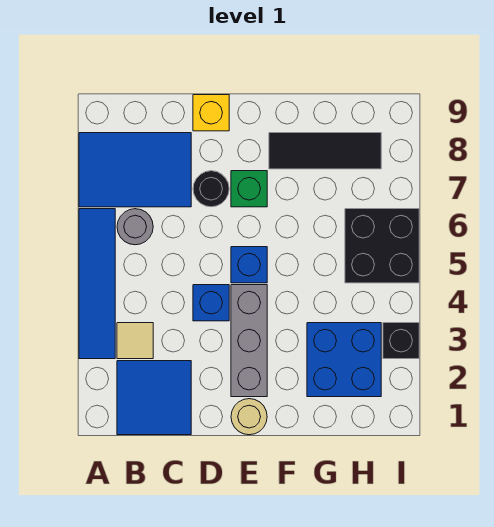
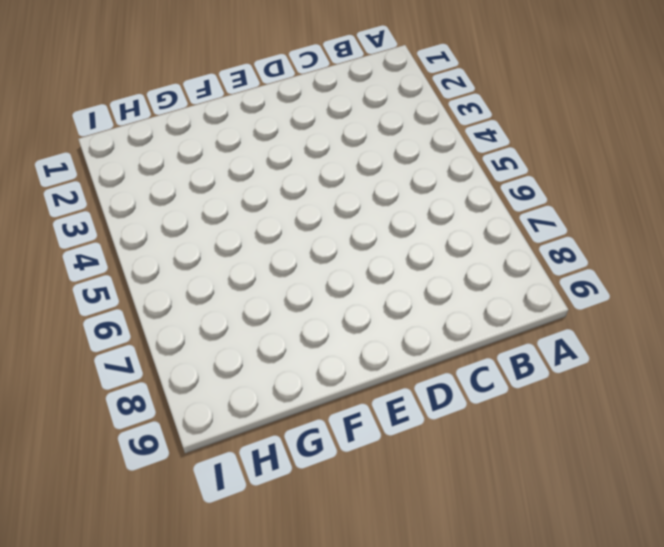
none -> blue tile A3:A6 level 1
none -> blue tile A7:C8 level 1
none -> blue tile B1:C2 level 1

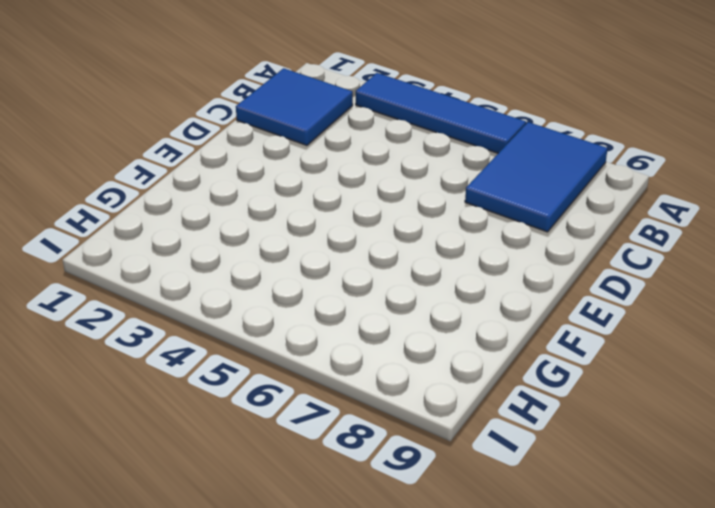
none -> tan tile B3 level 1
none -> grey round brick B6 level 1
none -> blue brick D4 level 1

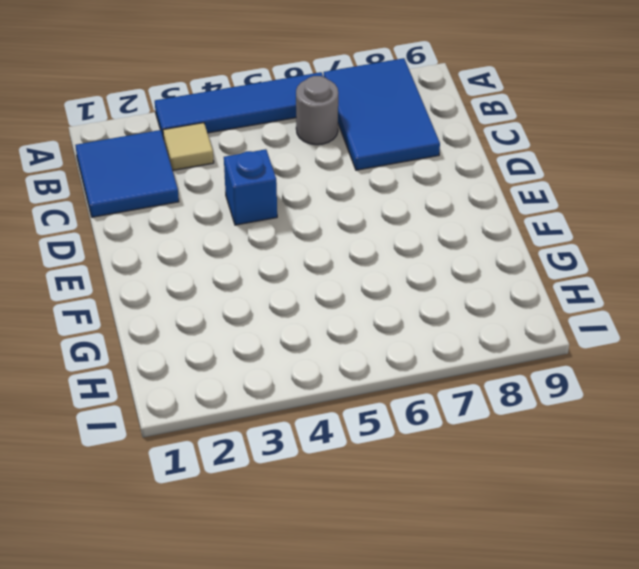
none -> black round brick D7 level 1
none -> yellow brick D9 level 1
none -> tan round brick E1 level 1

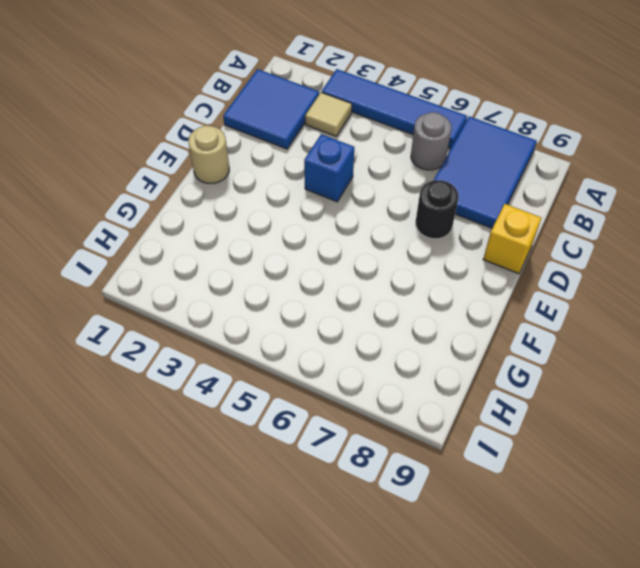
none -> grey brick E2:E4 level 1
none -> blue brick E5 level 1
none -> green brick E7 level 1

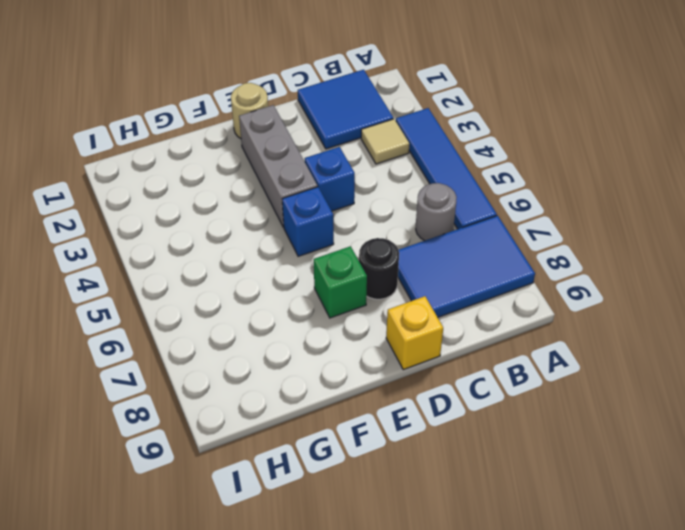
none -> black tile F8:H8 level 1
none -> blue brick G2:H3 level 1
none -> black brick H5:I6 level 1

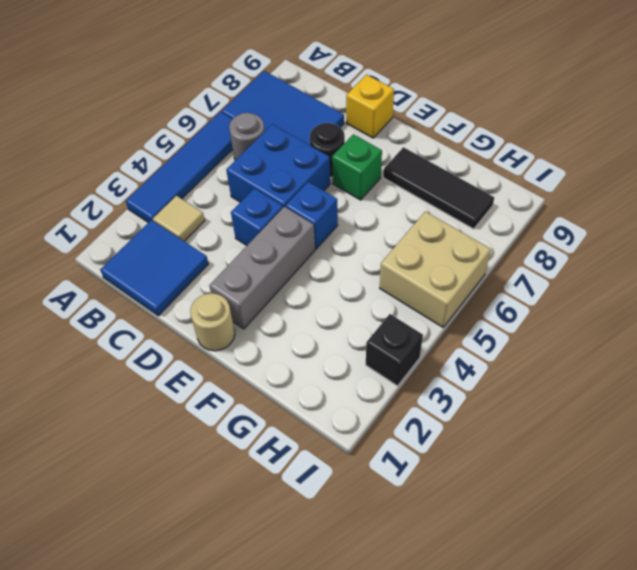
blue brick C5:D6 level 1 -> blue brick G2:H3 level 1
tan brick H5:I6 level 1 -> black brick H5:I6 level 1

